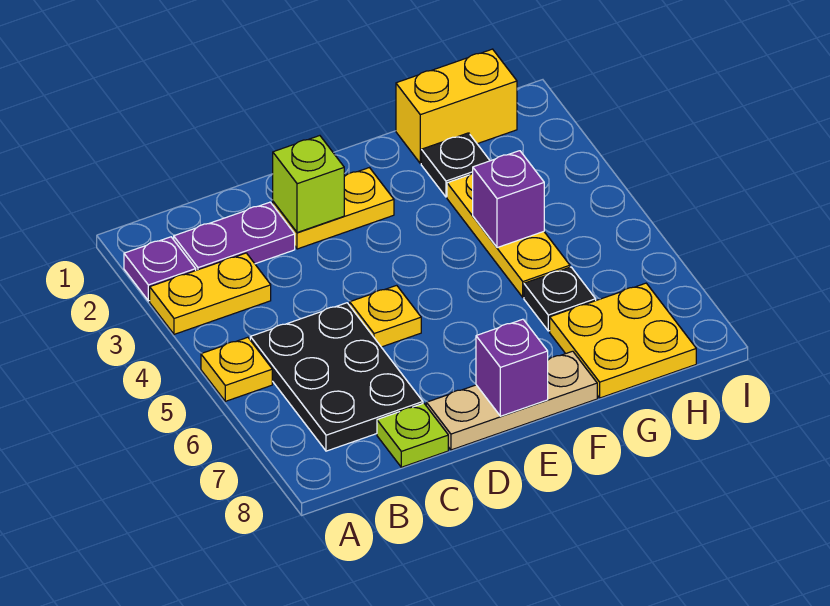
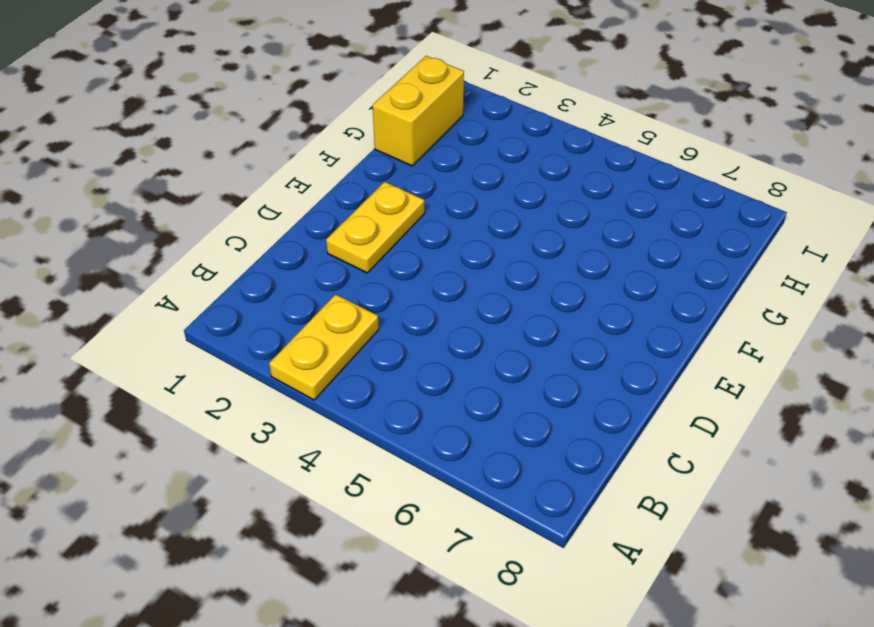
none -> purple plate A2 level 1
none -> yellow plate A5 level 1
none -> purple plate B2:C2 level 1

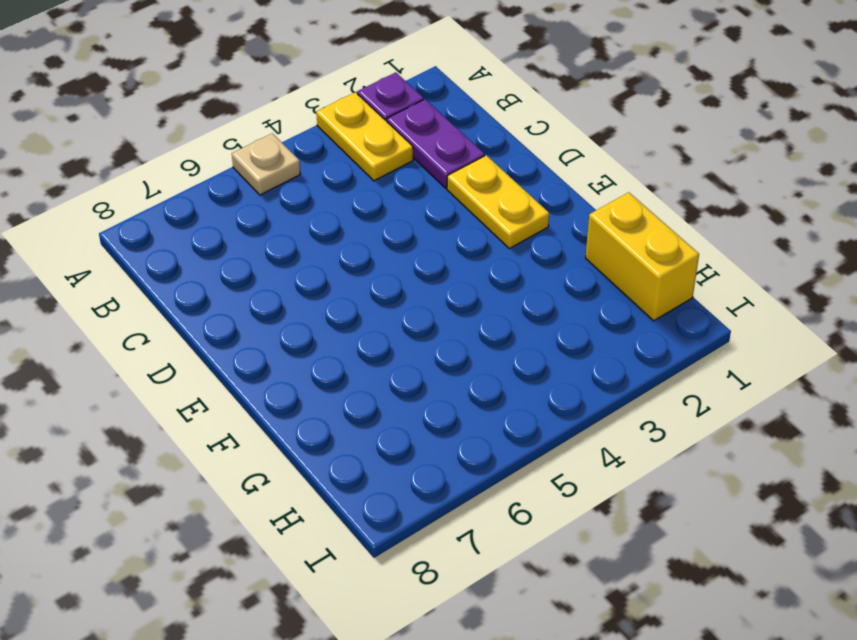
tan plate A5 level 1 -> yellow plate A5 level 1
none -> black plate B5:C7 level 1
none -> lime plate C8 level 1
none -> yellow plate D5 level 1

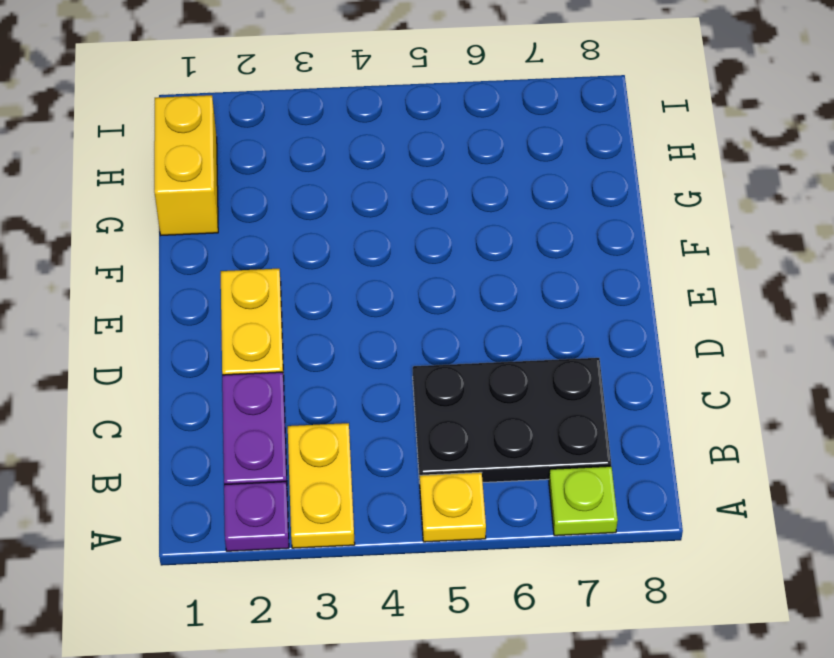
lime plate A7 level 1 -> lime plate C8 level 1
none -> yellow plate D5 level 1
none -> tan plate D8:F8 level 1
none -> black plate G2 level 1

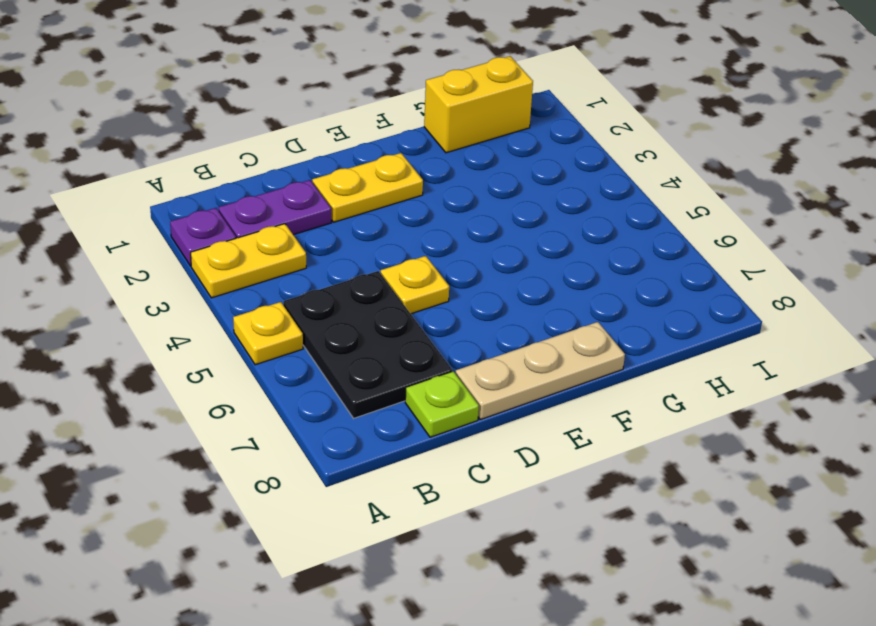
none -> black plate G2 level 1
none -> yellow plate G3:G5 level 1
none -> black plate G6 level 1

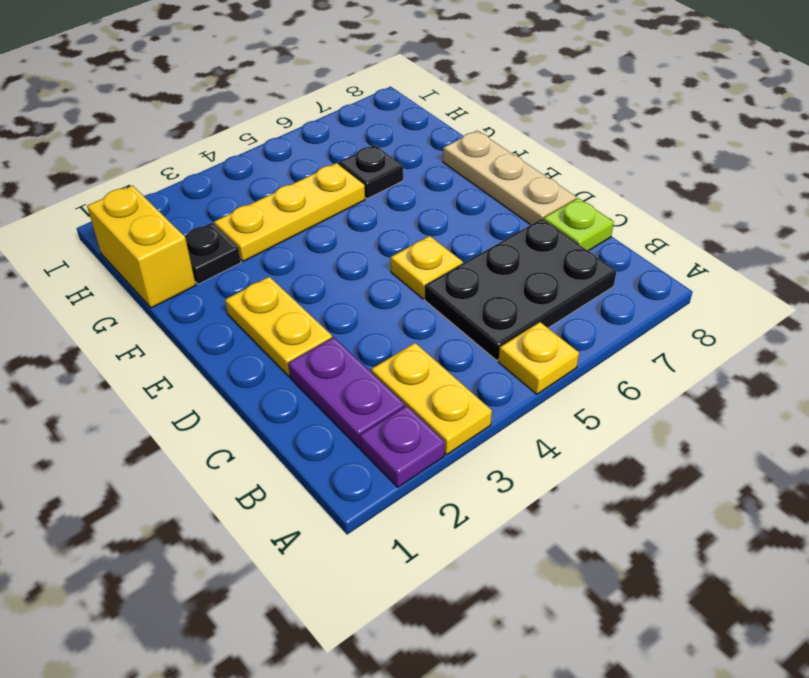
none -> yellow plate G7:H8 level 1
none -> lime brick D2 level 2
none -> purple brick E8 level 2

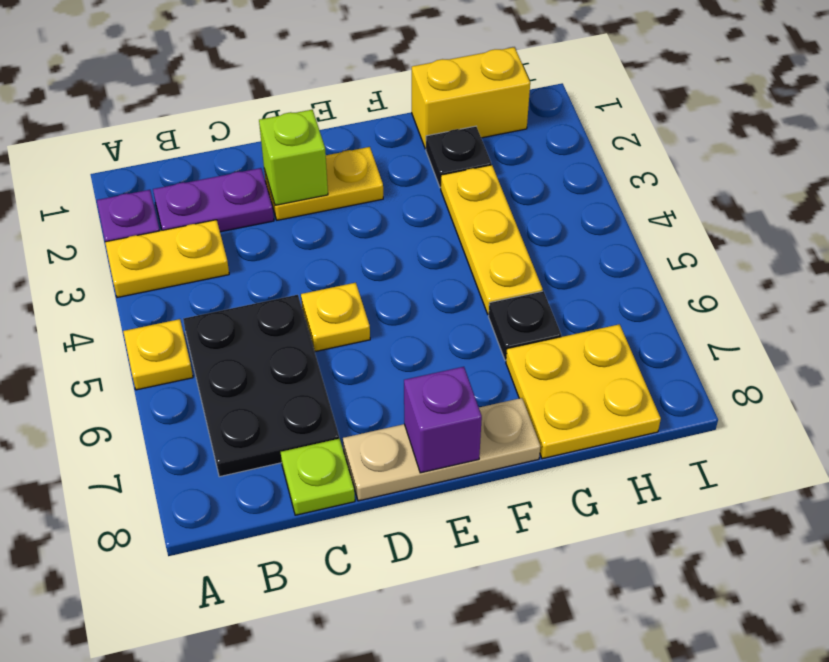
none -> purple brick G4 level 2

